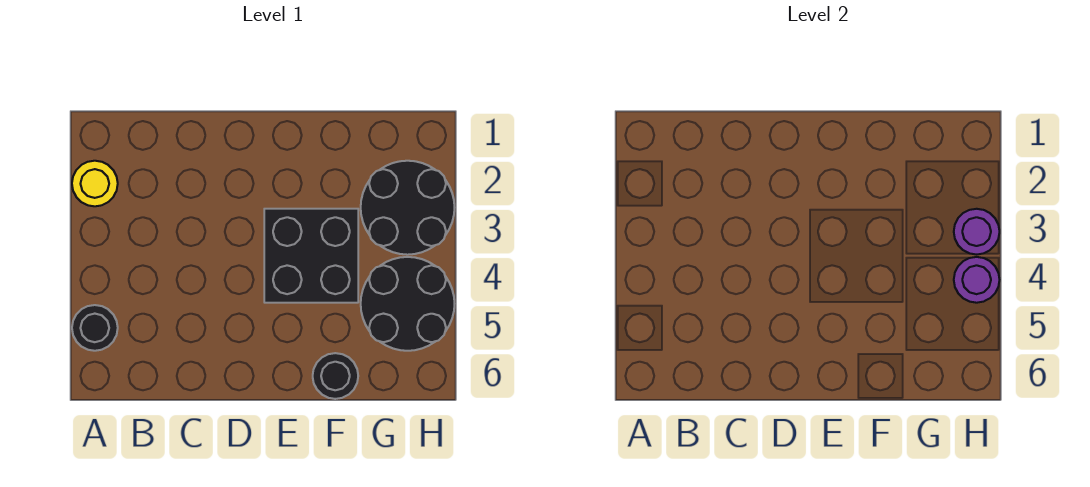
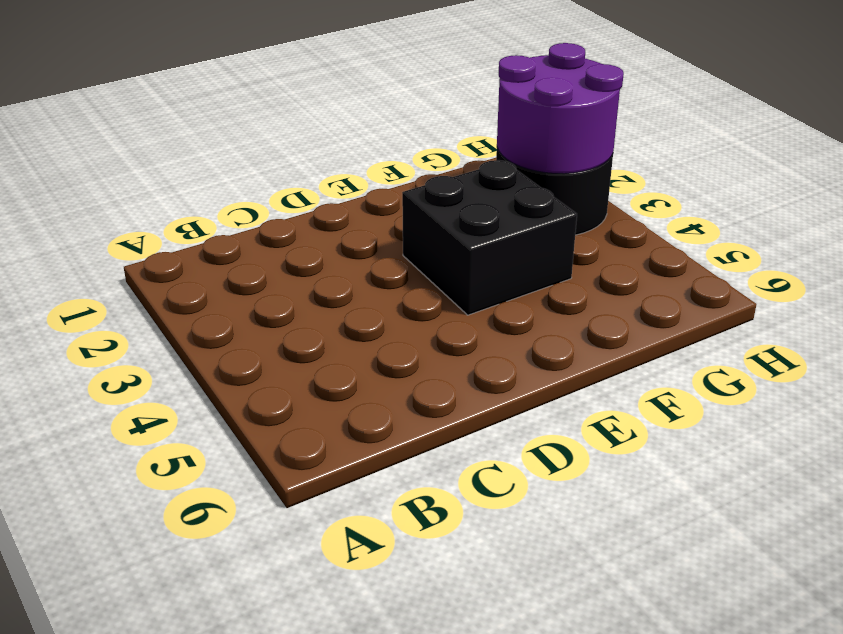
purple round brick G2:H3 level 2 -> purple round brick H3 level 2
none -> yellow round brick A2 level 1
none -> black round brick A5 level 1

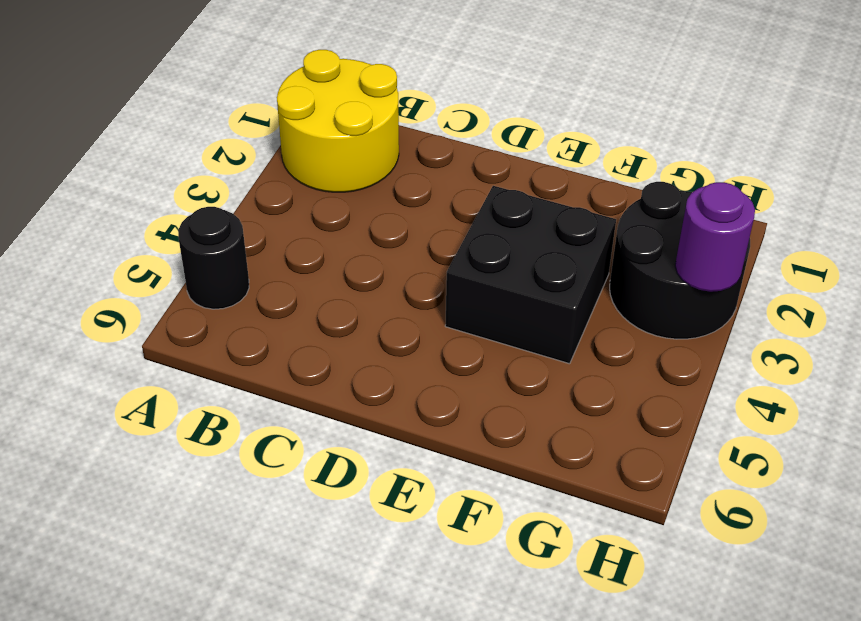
yellow round brick A1:B2 level 1 -> yellow round brick A2 level 1
none -> black round brick F6 level 1
none -> black round brick G4:H5 level 1

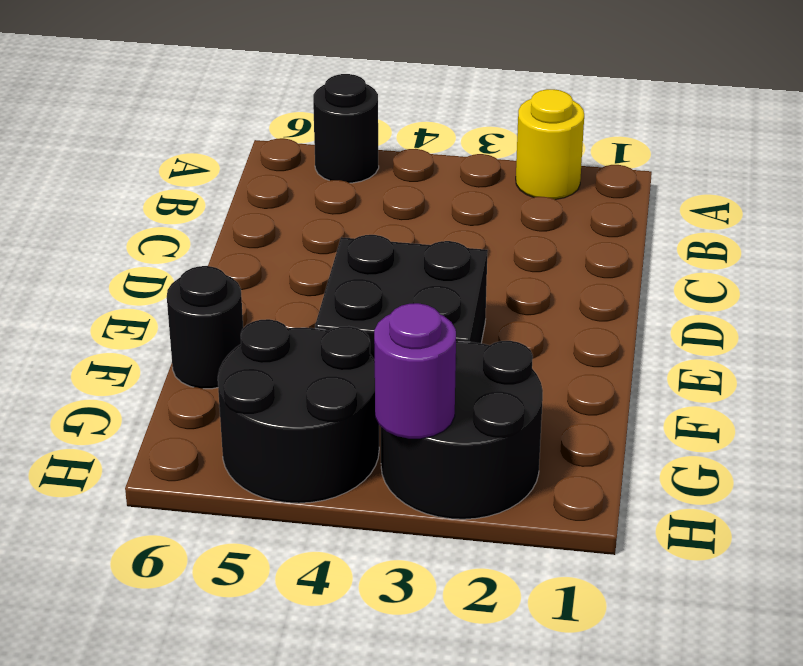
none -> purple round brick H4 level 2

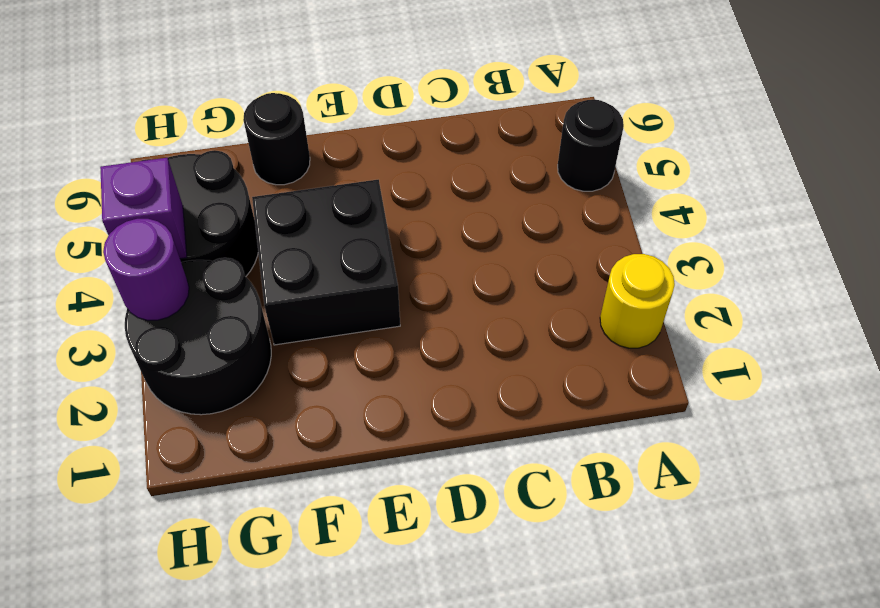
purple brick H4 level 2 -> purple round brick H4 level 2

